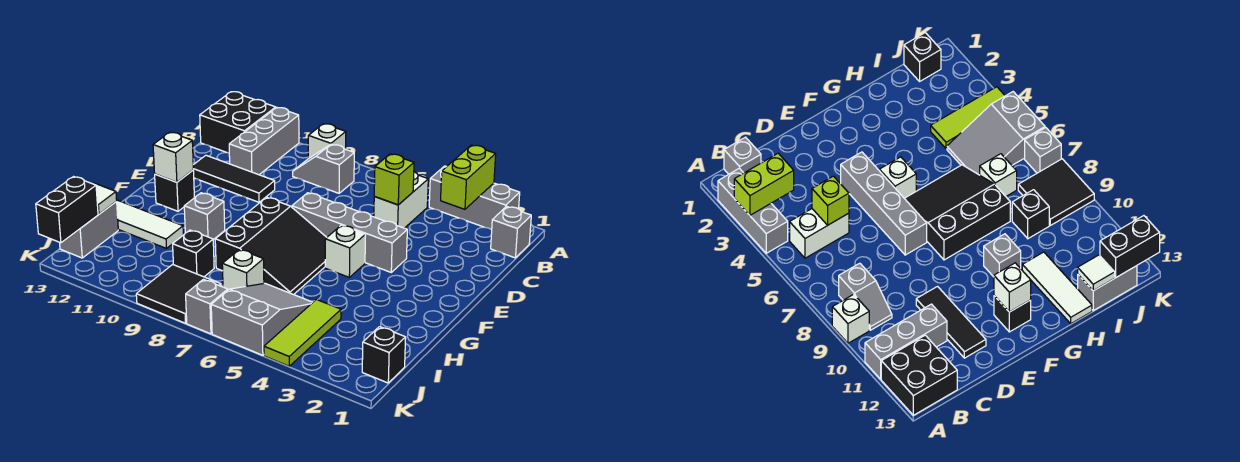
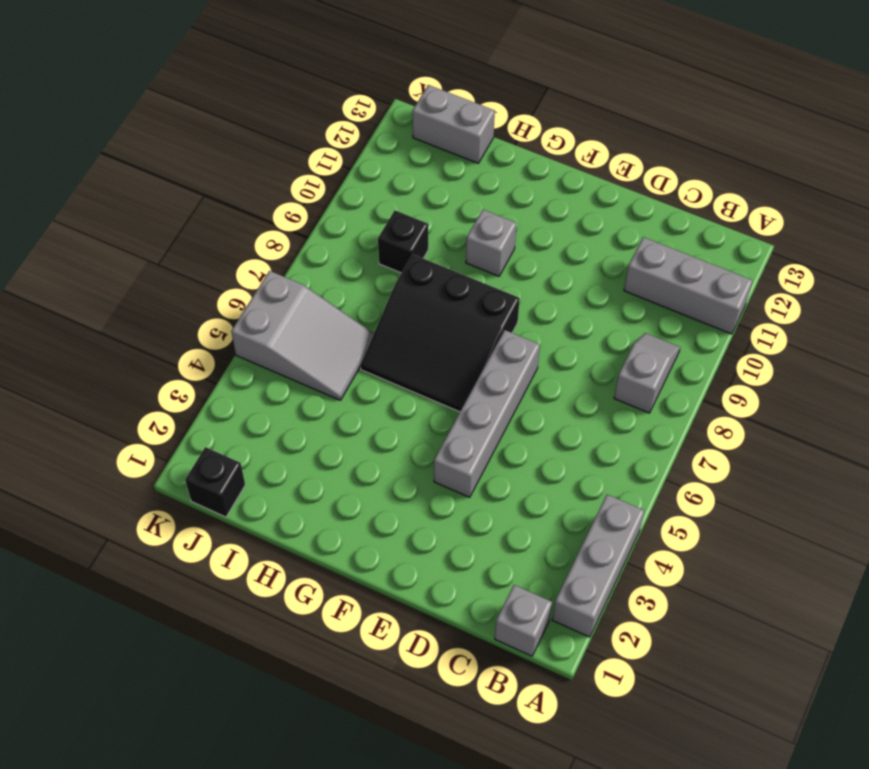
none -> white brick A9 level 1
none -> black brick A12:B13 level 1
none -> white brick B5:C5 level 1

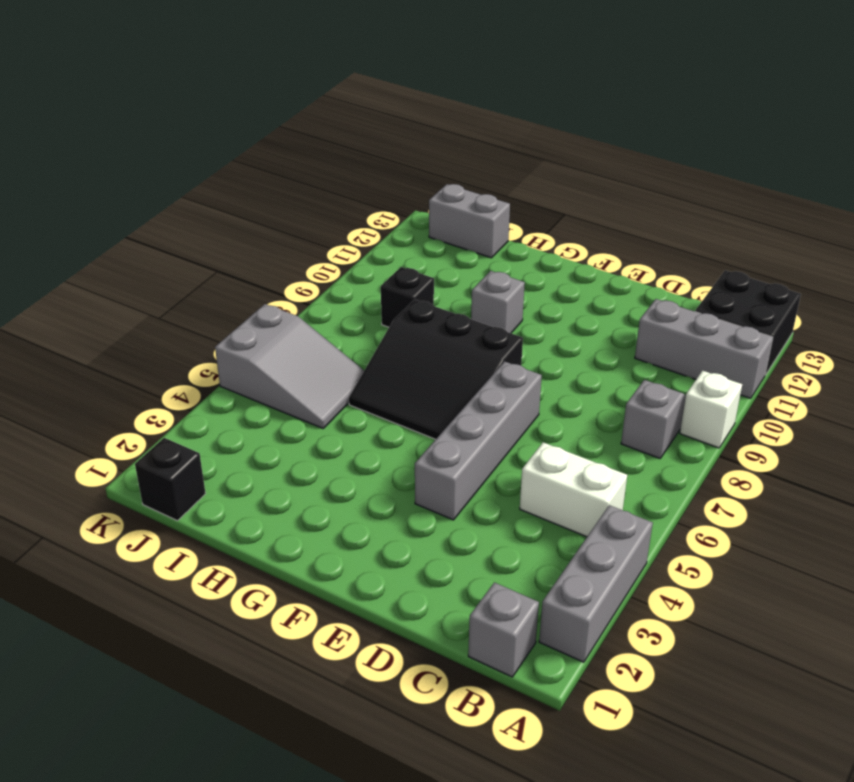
none -> black tile D10:D12 level 1
none -> white brick F5 level 1
none -> black brick F12 level 1

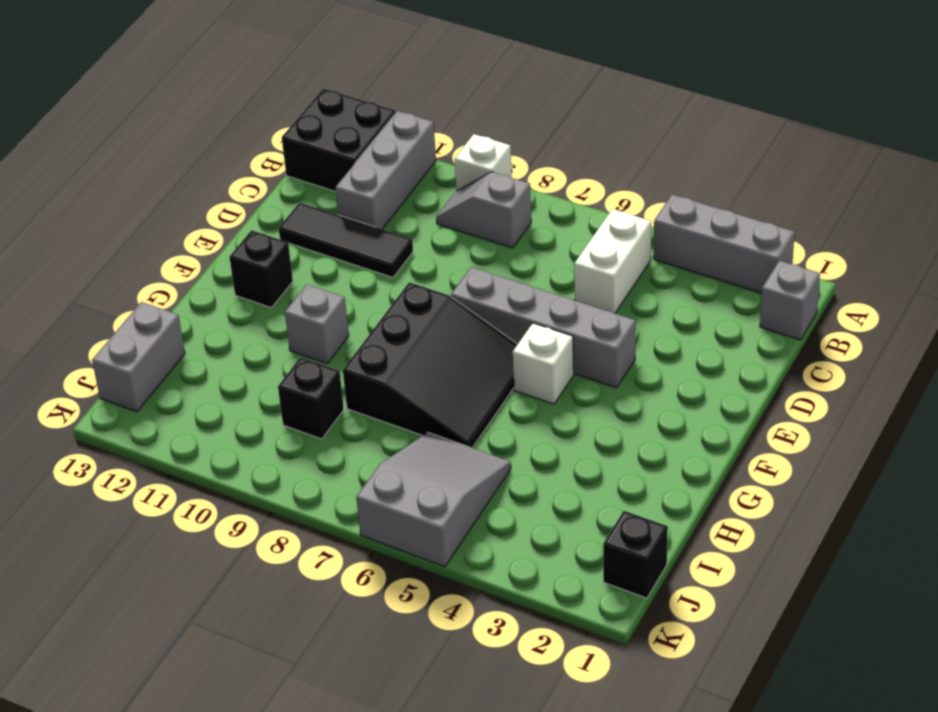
none -> white tile H11:H13 level 1
none -> lime tile I4:K4 level 1
none -> white brick I7 level 1

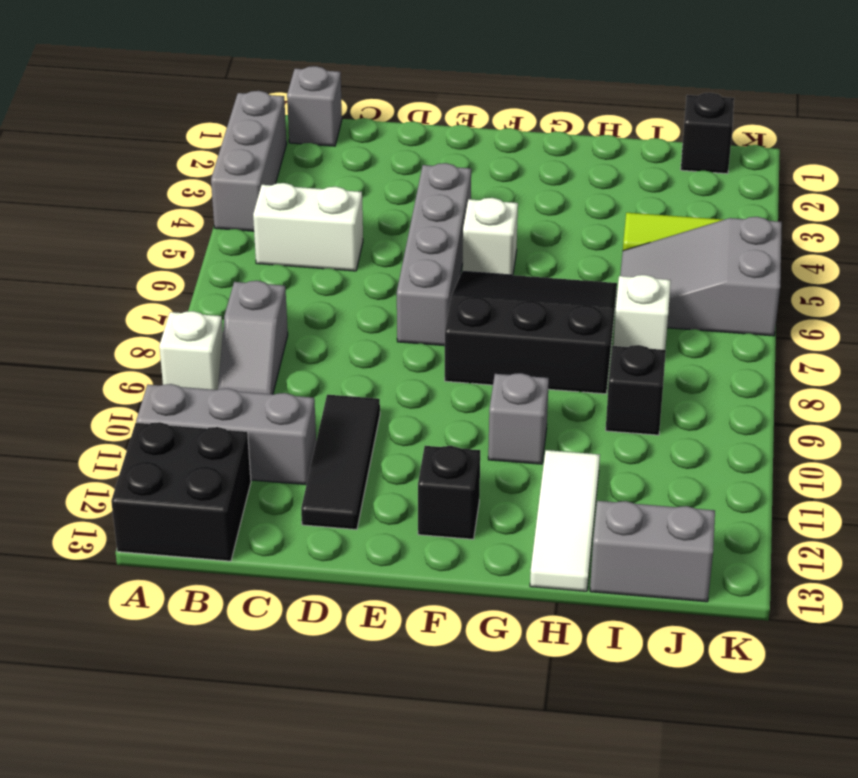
none -> black tile J8:K9 level 1
none -> grey brick K7 level 1
none -> lime brick A3:B3 level 2

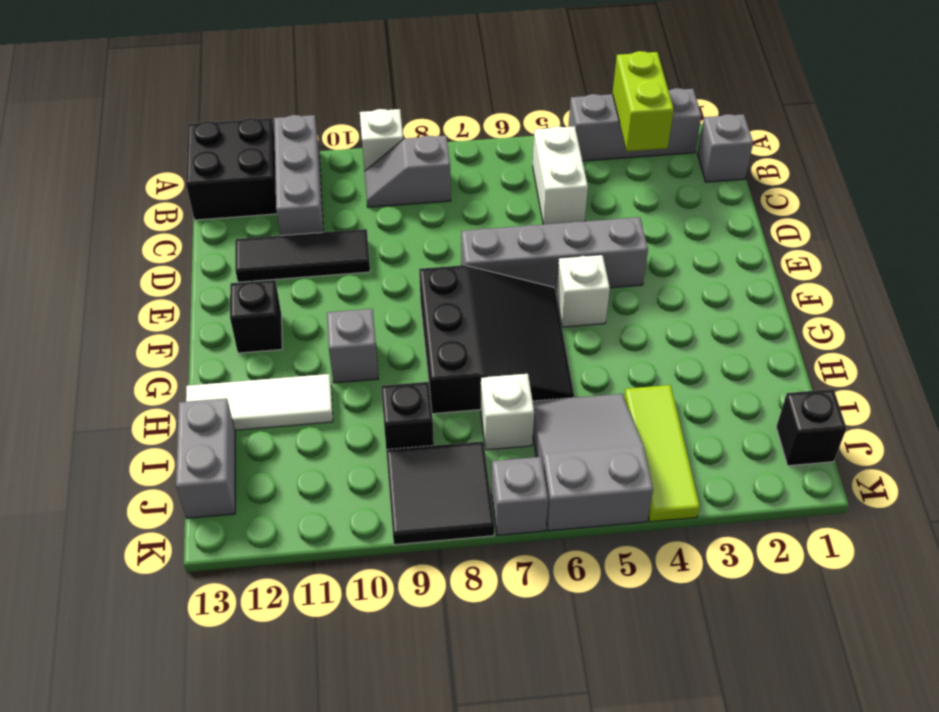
none -> lime brick C5 level 2
none -> white brick F12 level 2
none -> white tile I13 level 2

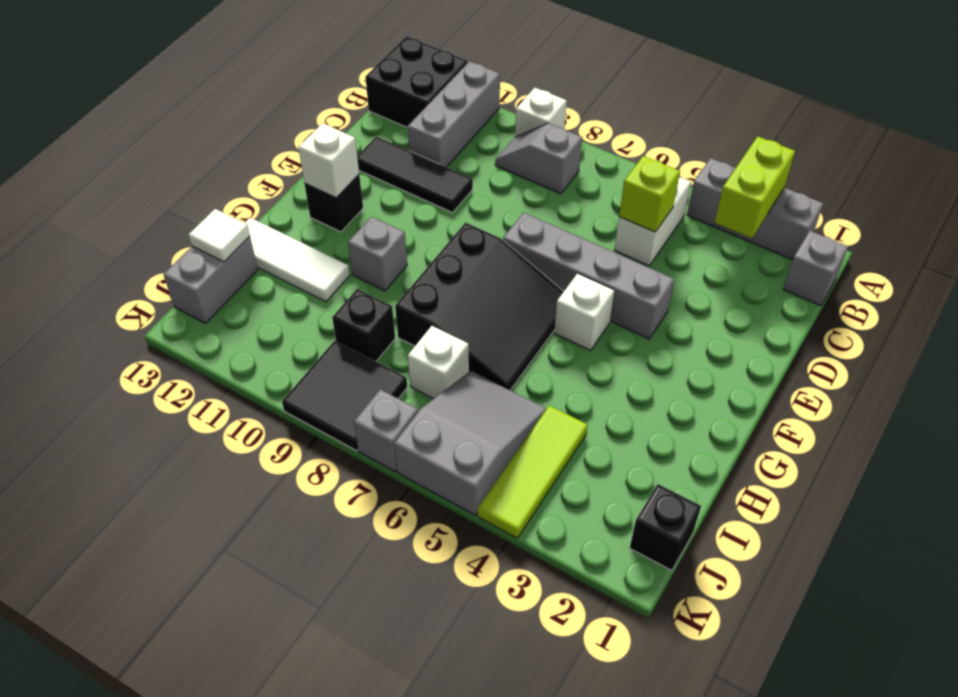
none -> black brick J13:K13 level 2

